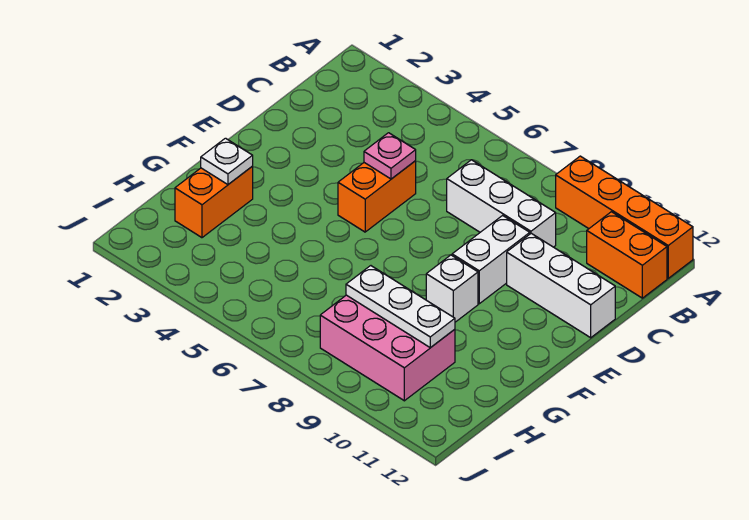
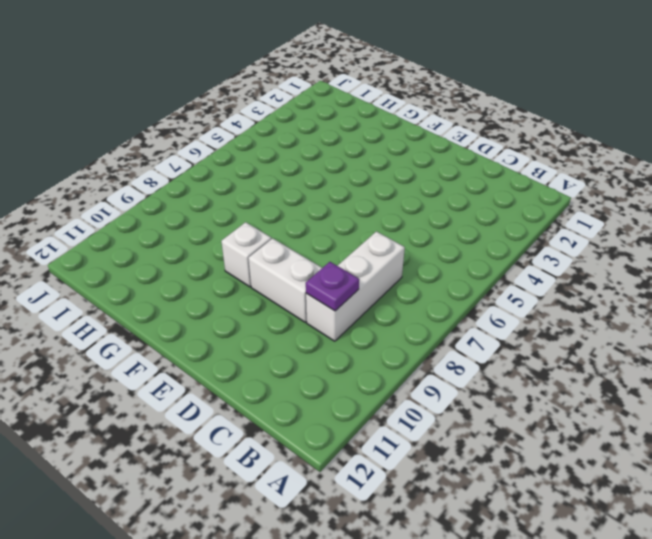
purple plate C9 level 2 -> none
none -> orange brick A9:A12 level 1
none -> orange brick B11:B12 level 1
none -> orange brick D5:E5 level 1

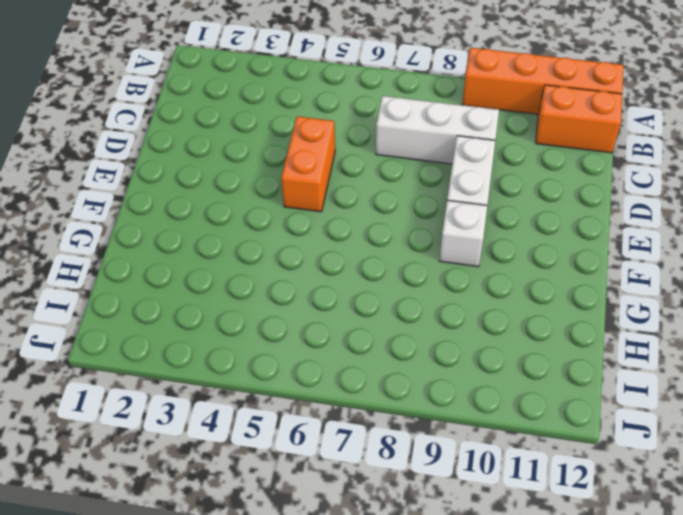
none -> white brick D10:D12 level 1
none -> orange brick G2:H2 level 1
none -> pink brick H8:I10 level 1

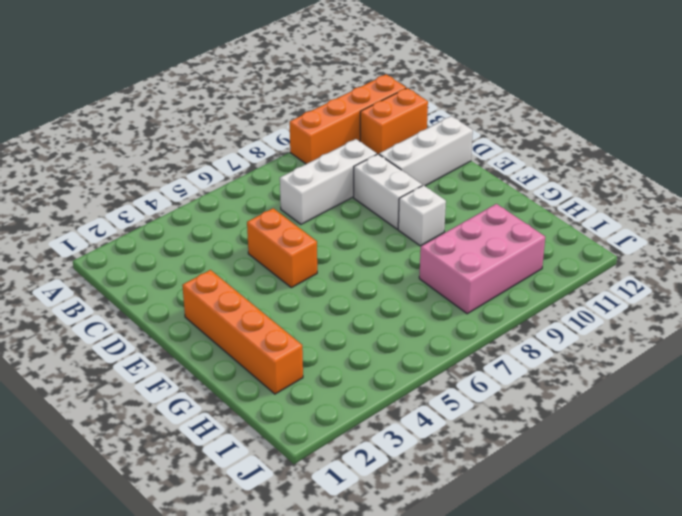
orange brick E2:H2 level 1 -> orange brick G2:H2 level 1
none -> pink plate D5 level 2
none -> white plate G2 level 2
none -> white plate H8:H10 level 2

